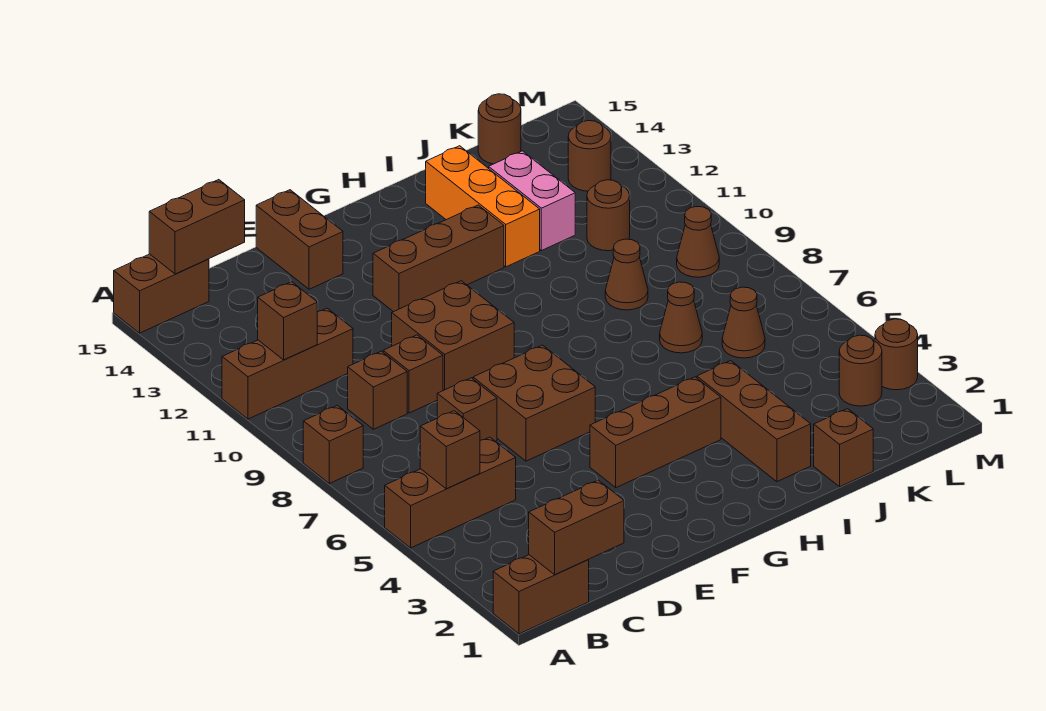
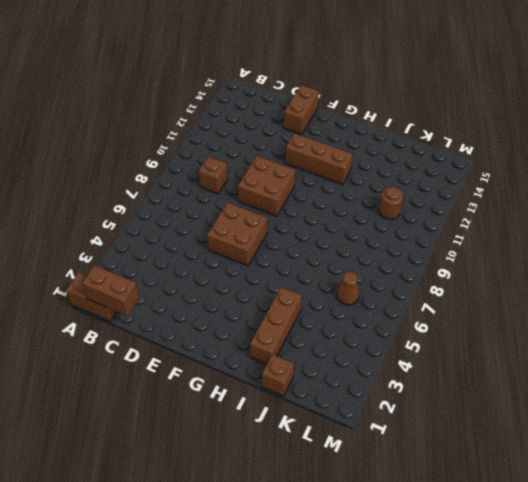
none -> brown brick A5:C5 level 1
none -> brown brick A8 level 1
none -> brown brick A11:C11 level 1
none -> brown brick A15:B15 level 1

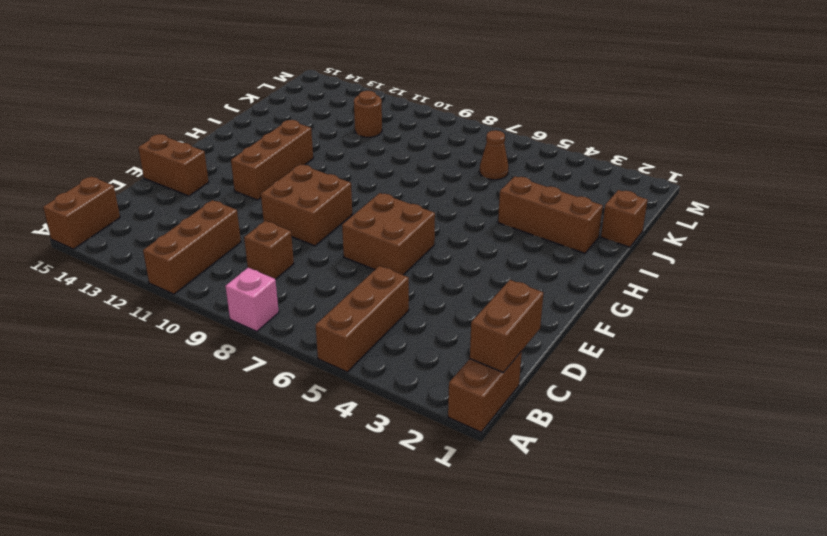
pink brick A8 level 1 -> brown brick A8 level 1
none -> brown brick D7 level 1
none -> brown brick D9 level 1
none -> brown brick F4:H4 level 1
none -> orange brick I12:I14 level 1

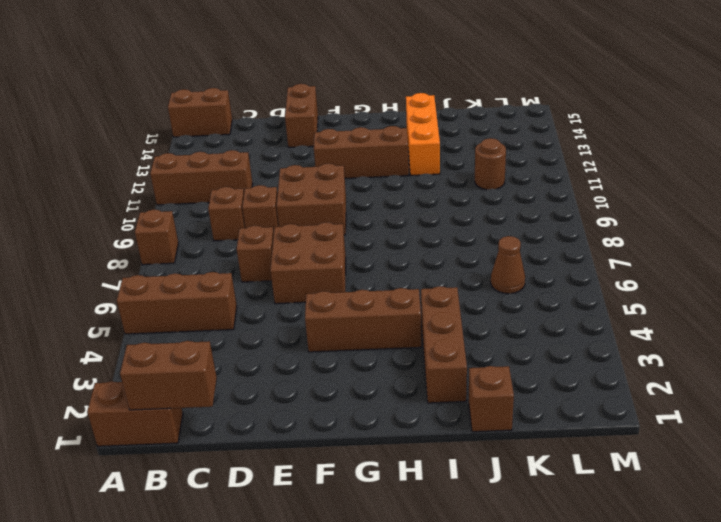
none -> brown cone J7 level 1
none -> brown cone J9 level 1
none -> pink brick J12:J13 level 1
none -> brown round brick K15 level 1

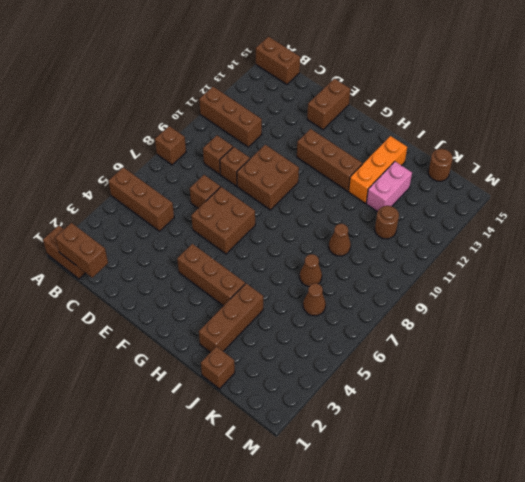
none -> brown round brick L3 level 1
none -> brown cone L9 level 1
none -> brown round brick L13 level 1
none -> brown round brick M3 level 1

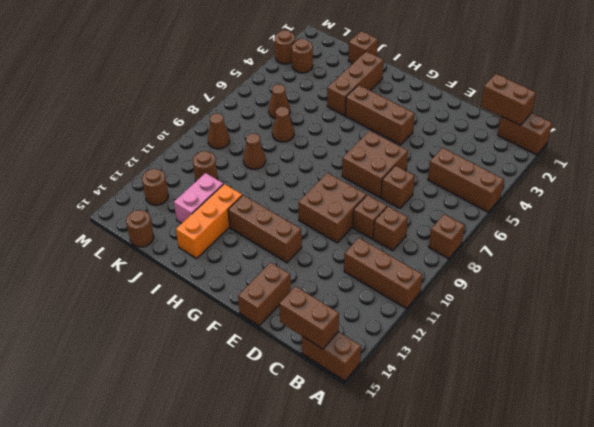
none -> brown brick B5 level 2
none -> brown brick B11 level 2

